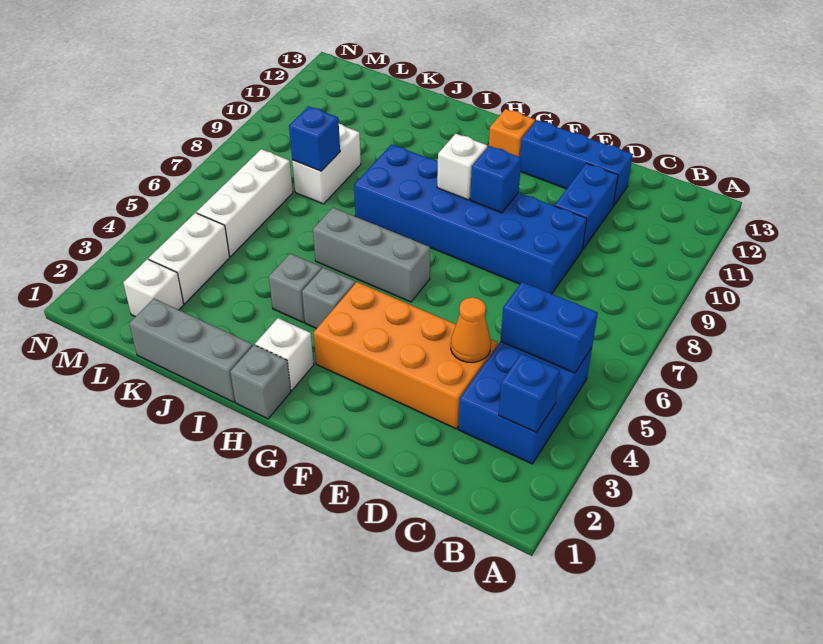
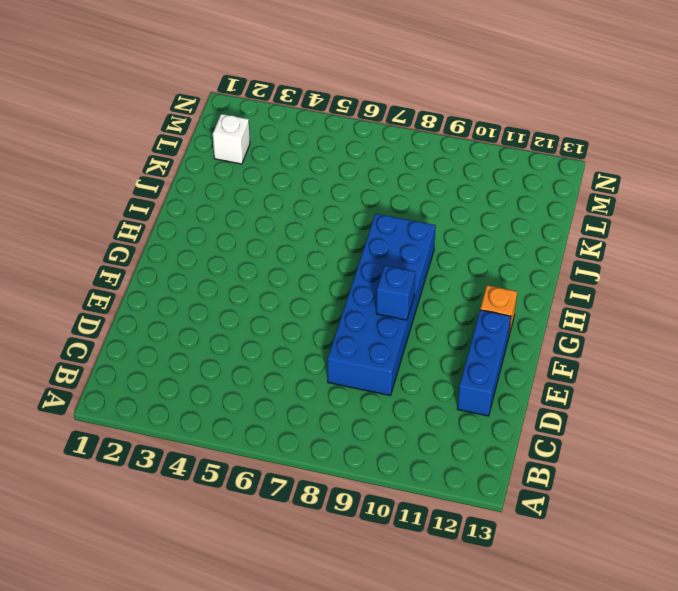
none -> blue brick B3:C5 level 1
none -> orange brick D3:G4 level 1
none -> blue brick D10:D11 level 1

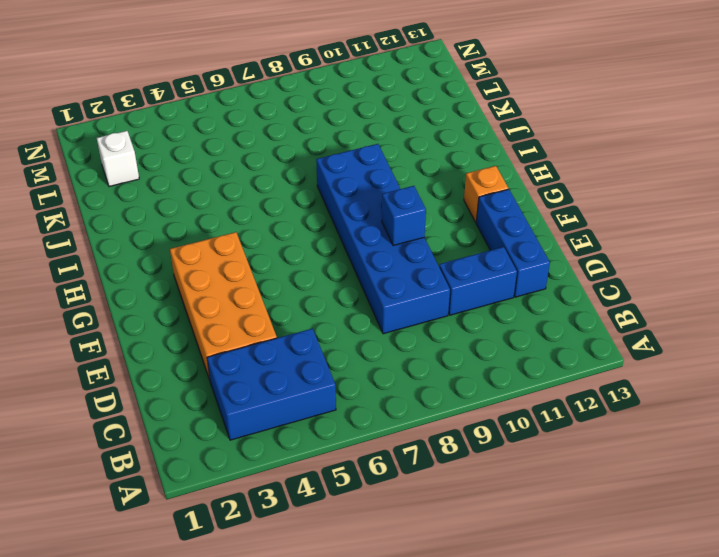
none -> grey brick G6:I6 level 1
none -> grey brick H1 level 1
none -> white brick H2 level 1

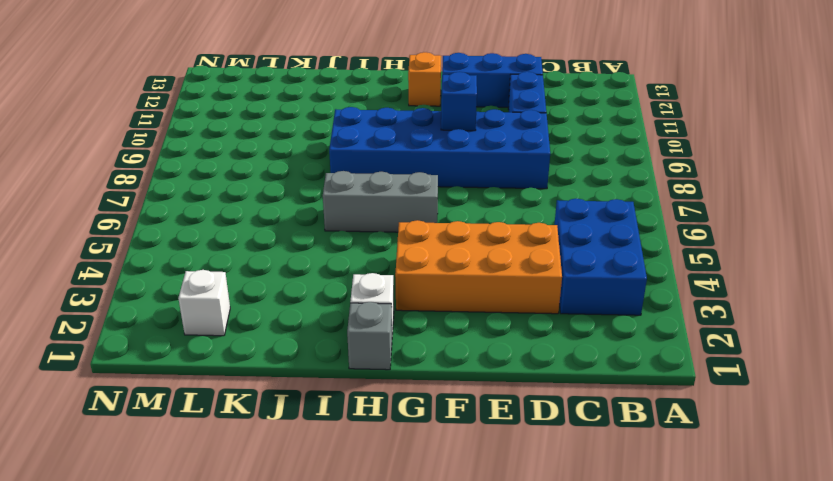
none -> grey brick H4 level 1
none -> grey brick I1:K1 level 1
none -> grey brick I4 level 1

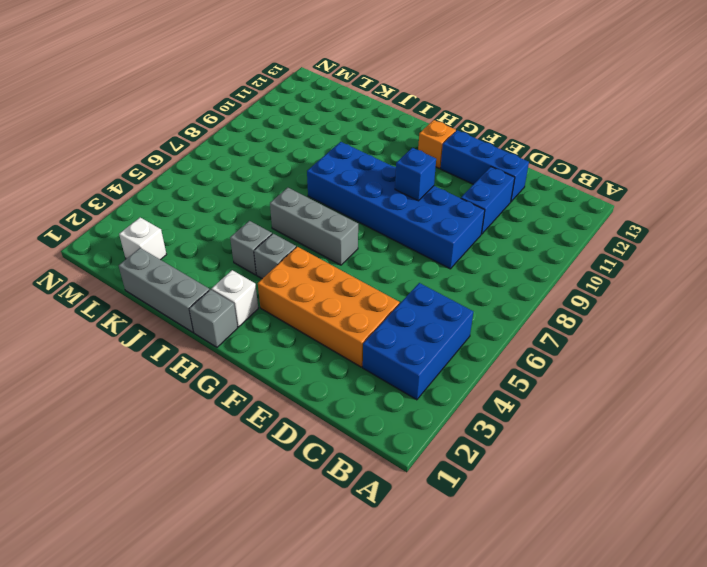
none -> white brick K8:K9 level 1
none -> white brick L3:L4 level 1
none -> white brick L5:L7 level 1

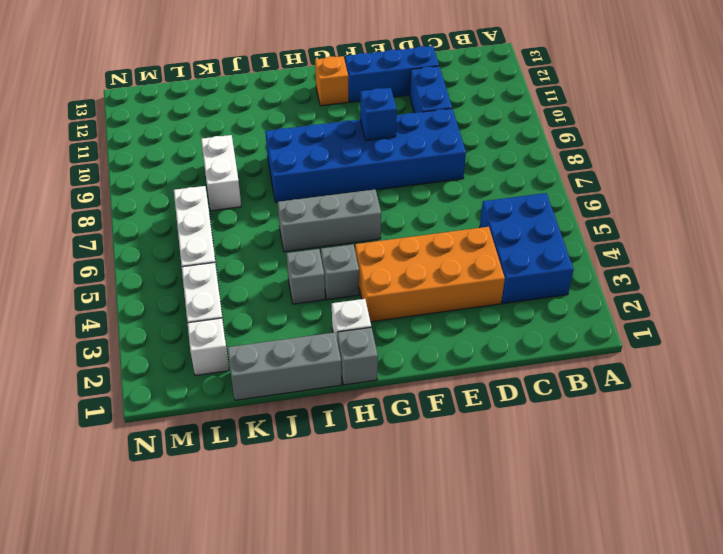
none -> blue brick B3 level 2
none -> blue brick B5:C5 level 2
none -> orange cone D4 level 2

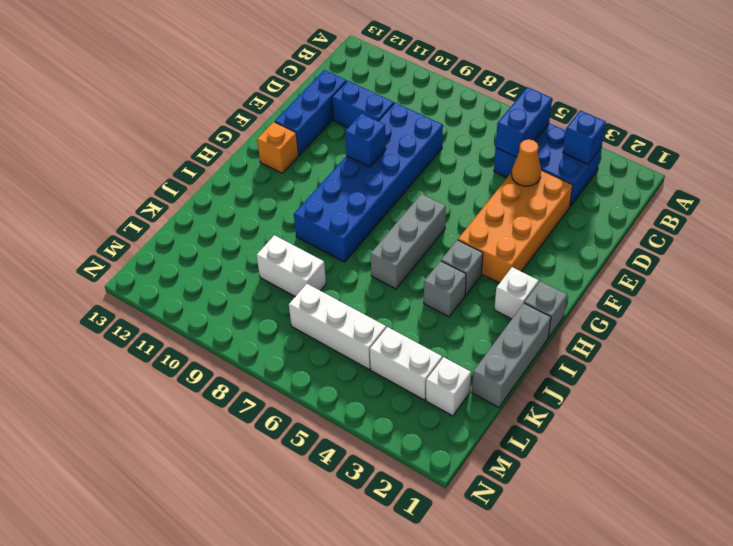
none -> white brick G9 level 2
none -> blue brick K8 level 2

